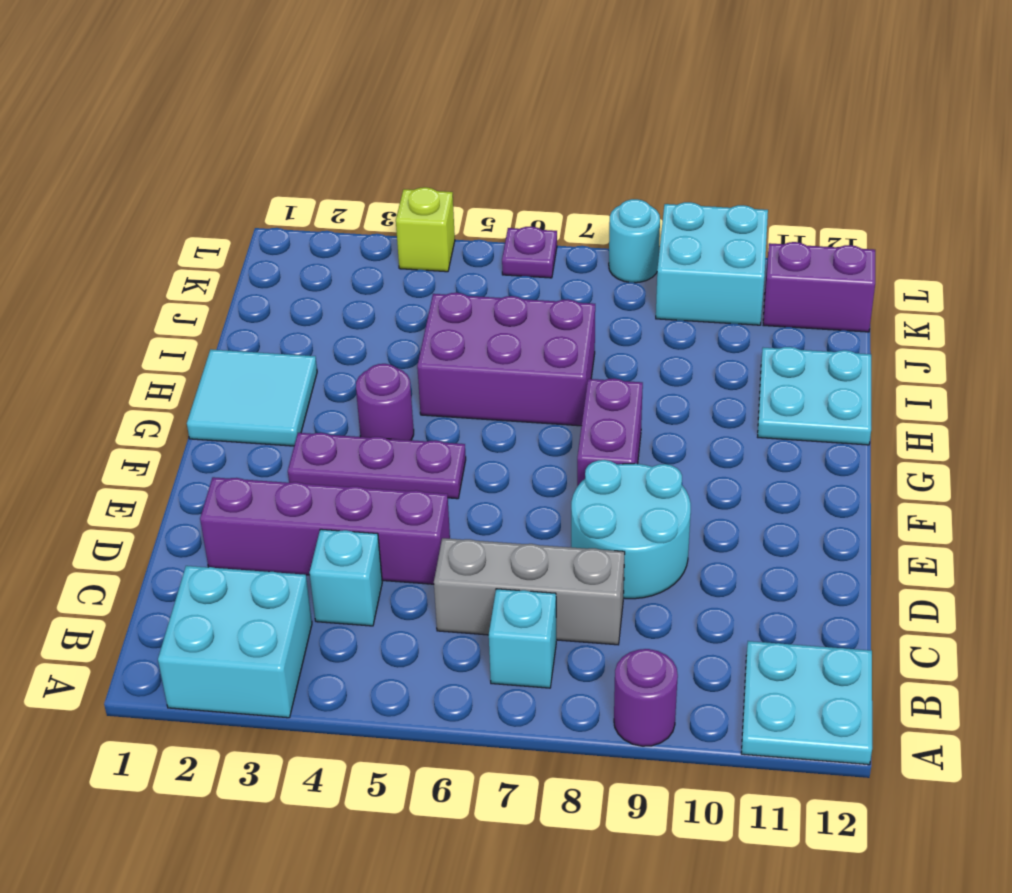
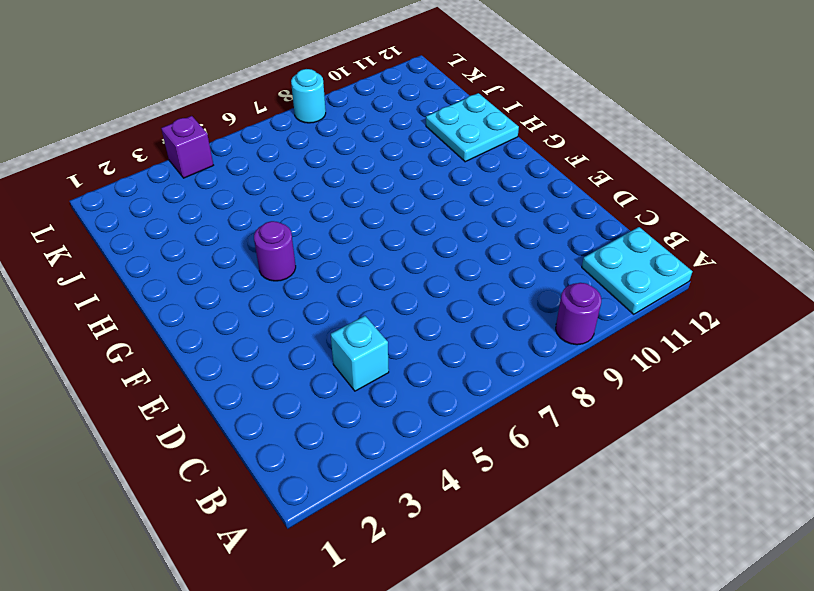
purple brick L4 level 1 -> lime brick L4 level 1
none -> cyan brick A2:B3 level 1
none -> cyan brick B7 level 1
none -> grey brick C6:C8 level 1

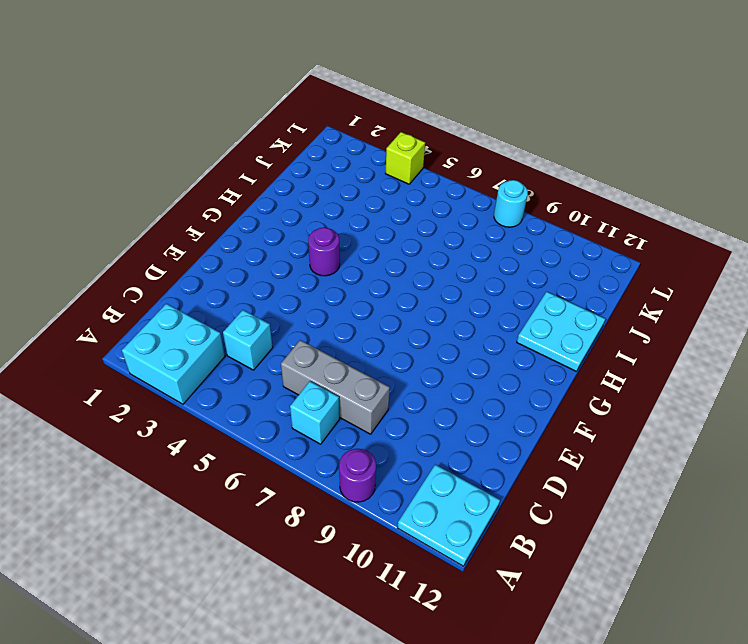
none -> purple brick D2:D5 level 1
none -> cyan round brick D8:E9 level 1
none -> purple plate F3:F5 level 1

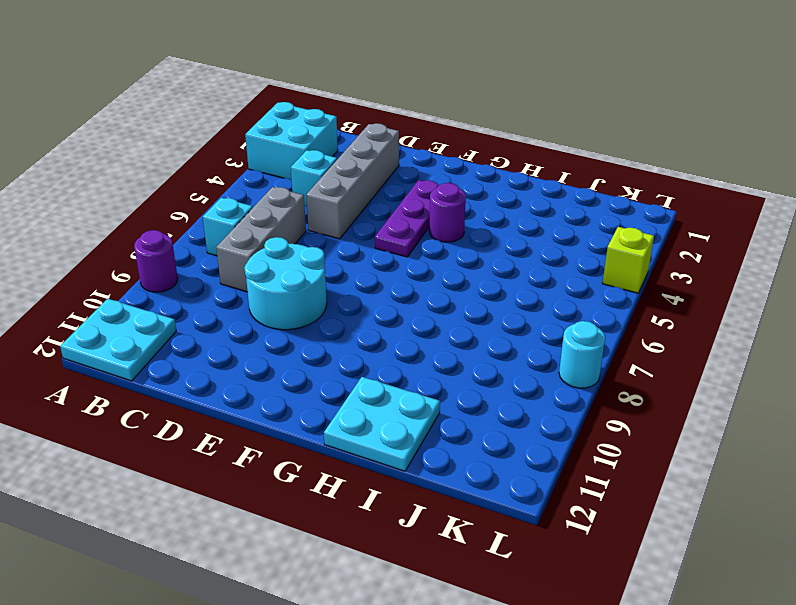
grey brick D2:D5 level 1 -> purple brick D2:D5 level 1
none -> purple brick F8:G8 level 1
none -> cyan tile G1:H2 level 1
none -> purple brick H5:I7 level 1

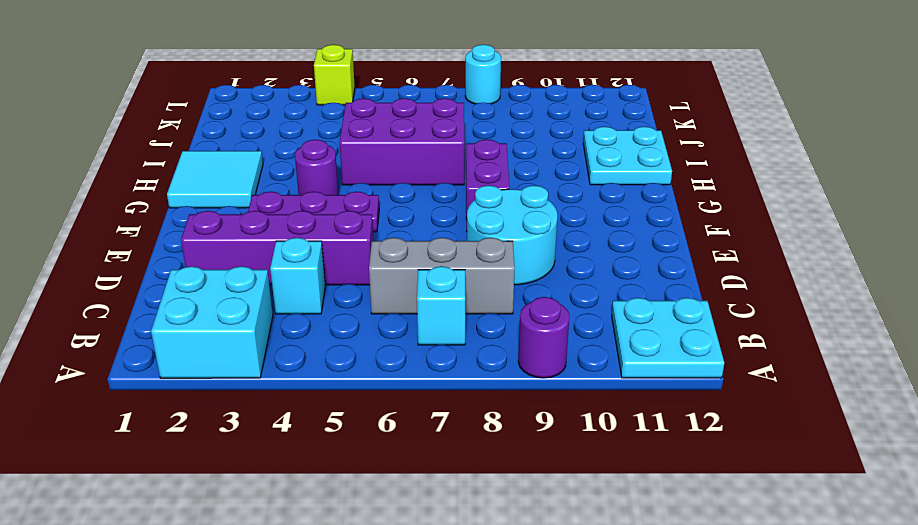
none -> cyan brick K9:L10 level 1
none -> purple brick K11:K12 level 1
none -> purple plate L6 level 1

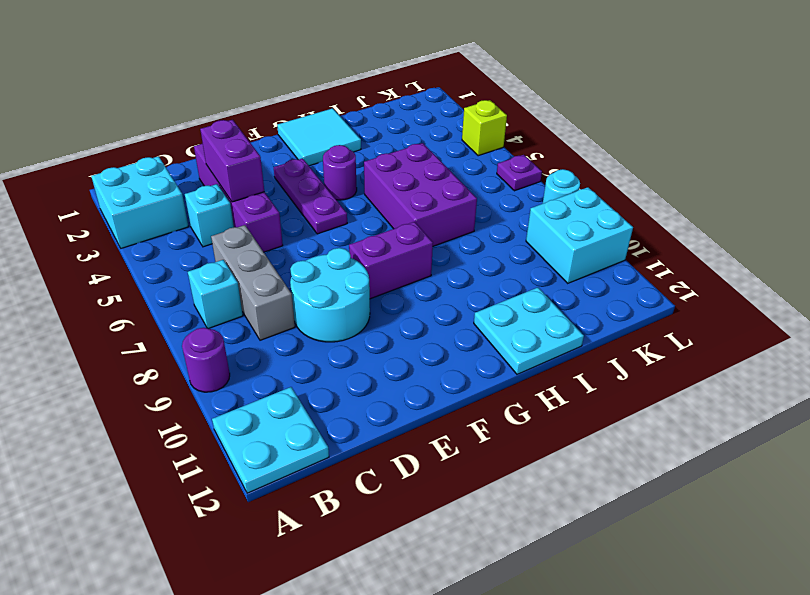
purple brick D3:D4 level 2 -> purple brick K11:K12 level 1

